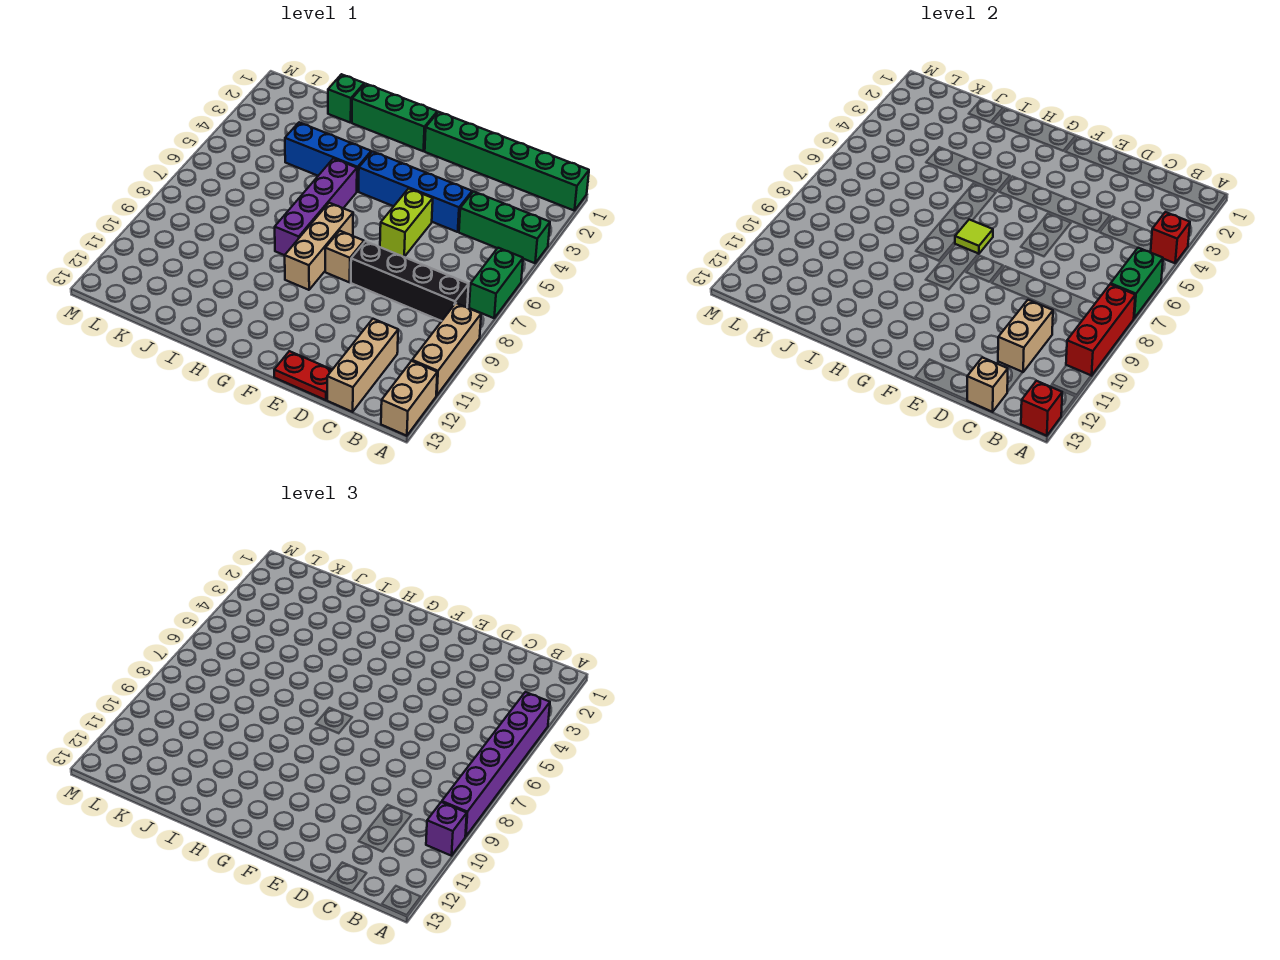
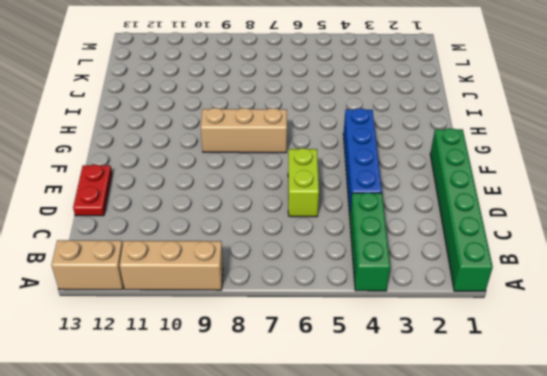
lime brick D6:E6 level 1 -> lime brick E5:E6 level 1
none -> green brick A6:A7 level 1
none -> black brick B8:E8 level 1
none -> tan brick C11:C13 level 1

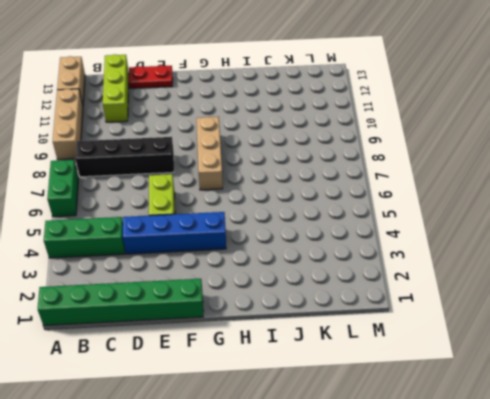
lime brick C11:C13 level 1 -> tan brick C11:C13 level 1
none -> tan brick F8 level 1
none -> green brick G1:I1 level 1
none -> blue brick H4:J4 level 1

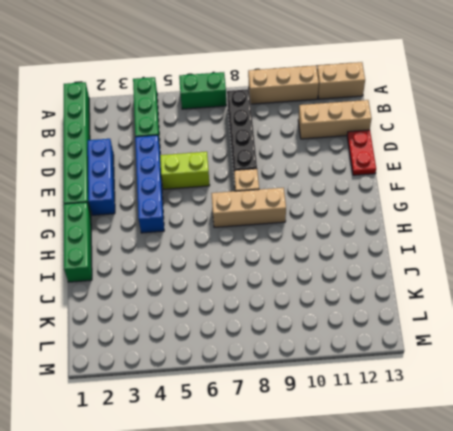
blue brick D2:F2 level 1 -> blue brick H4:J4 level 1
none -> purple brick H5:H8 level 1
none -> green brick J1 level 1
none -> red brick A4 level 2

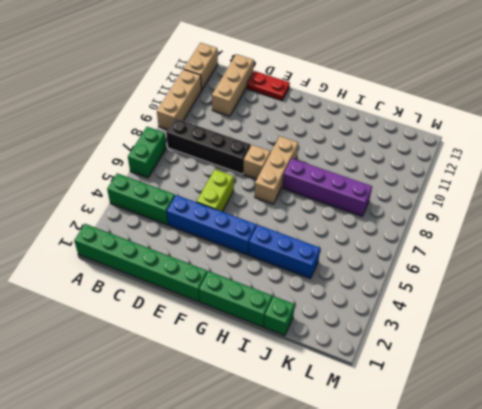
purple brick H8:K8 level 1 -> purple brick H5:H8 level 1
none -> red brick A4 level 2
none -> green brick A6:A7 level 2
none -> red brick A8:A10 level 2

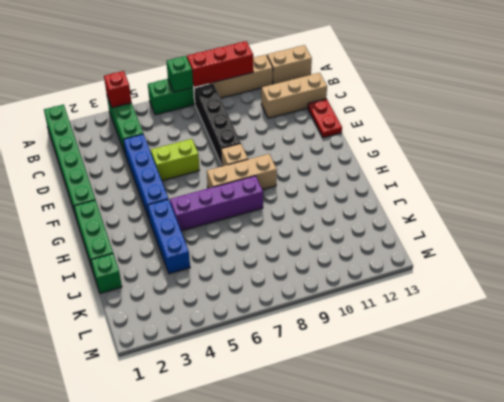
green brick A7 level 2 -> green brick A6:A7 level 2
none -> red brick A13 level 2
none -> tan brick C10:C11 level 2
none -> tan brick C13 level 2

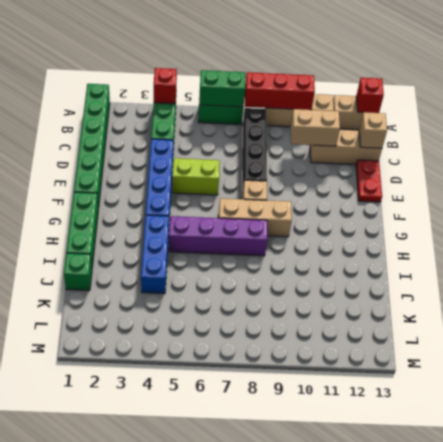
none -> lime tile G7 level 2
none -> purple brick A4:A9 level 3
none -> purple brick A10 level 3

